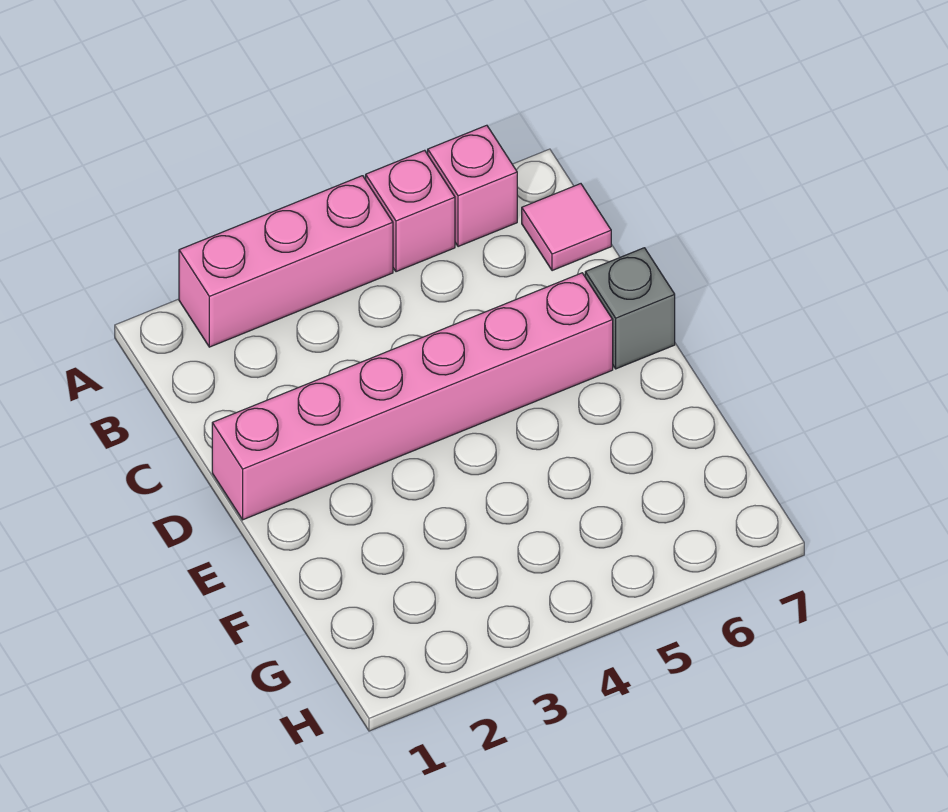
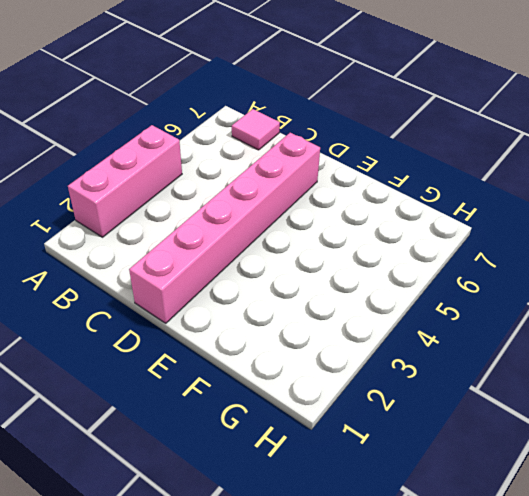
none -> pink brick A5 level 1
none -> pink brick A6 level 1

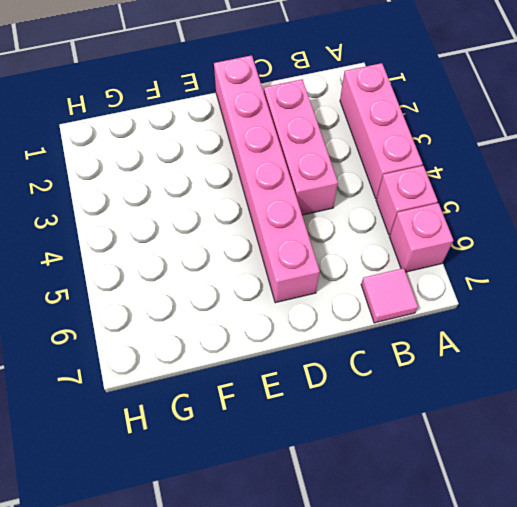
pink brick C2:C4 level 1 -> none
none -> grey brick D7 level 1

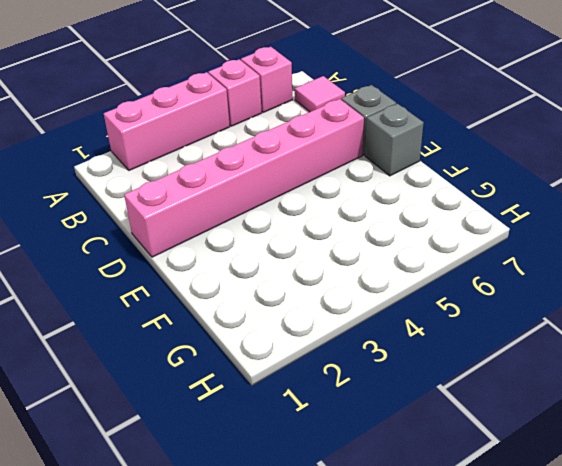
grey brick E7 level 1 -> none

